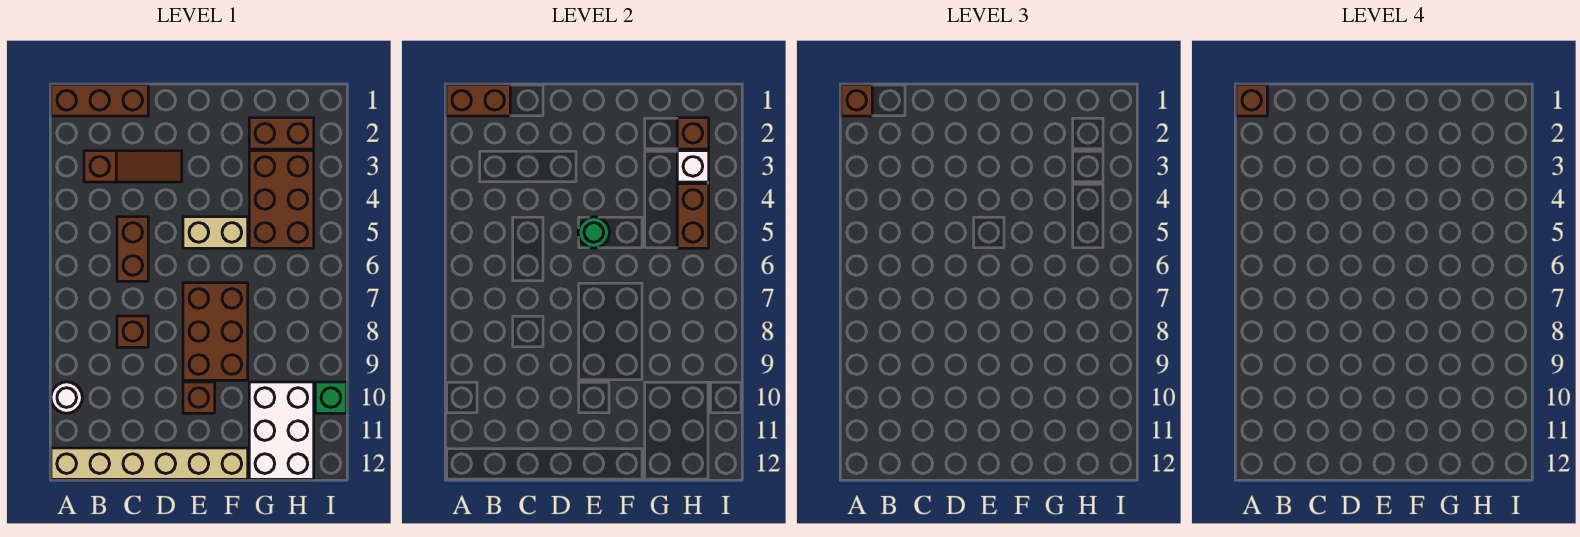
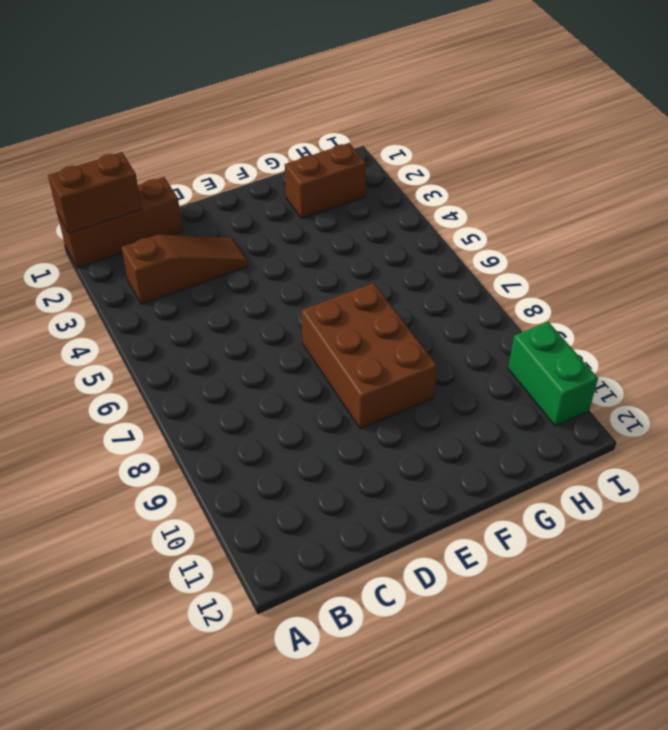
green brick I10:I11 level 1 -> green brick I10 level 1
none -> white round brick A10 level 1
none -> tan brick A12:F12 level 1
none -> brown brick C5:C6 level 1

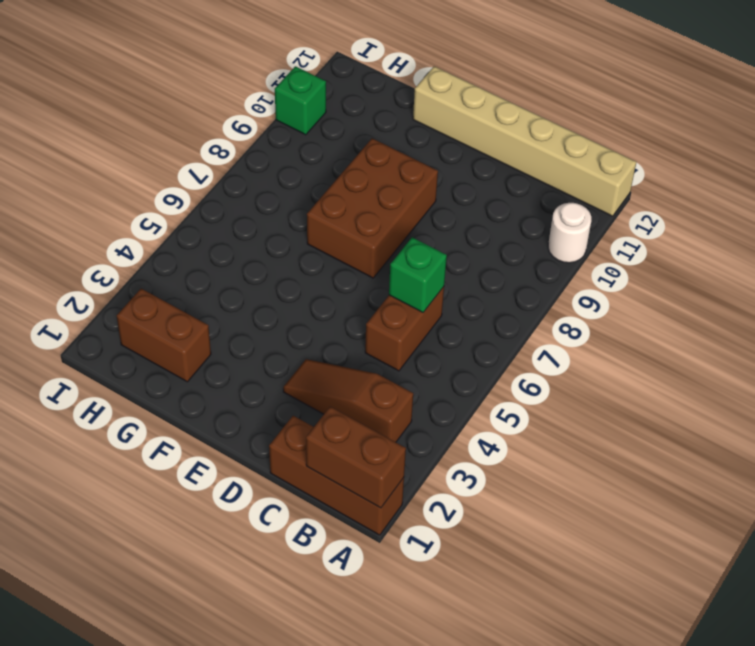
green brick C6 level 2 -> none
none -> brown brick C8 level 1
none -> tan brick E5:F5 level 1
none -> brown brick E10 level 1

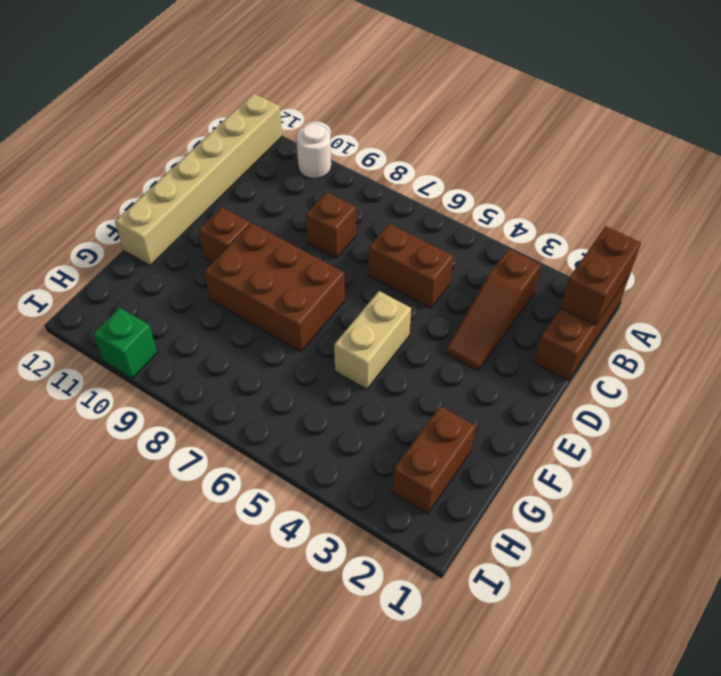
none -> brown brick G3:H5 level 1
none -> white brick G10:H12 level 1
none -> green round brick E5 level 2

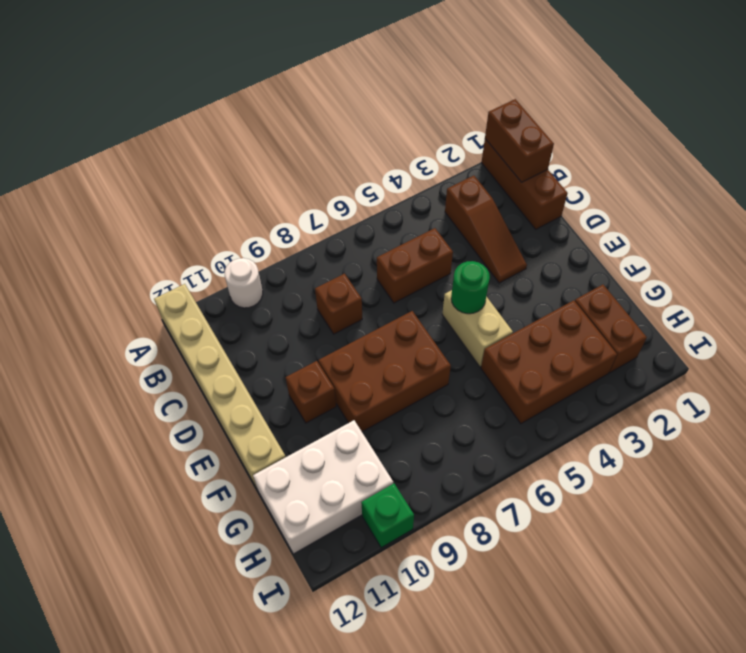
none -> brown brick H2 level 2
none -> white brick H3 level 2
none -> brown brick H4:H5 level 2

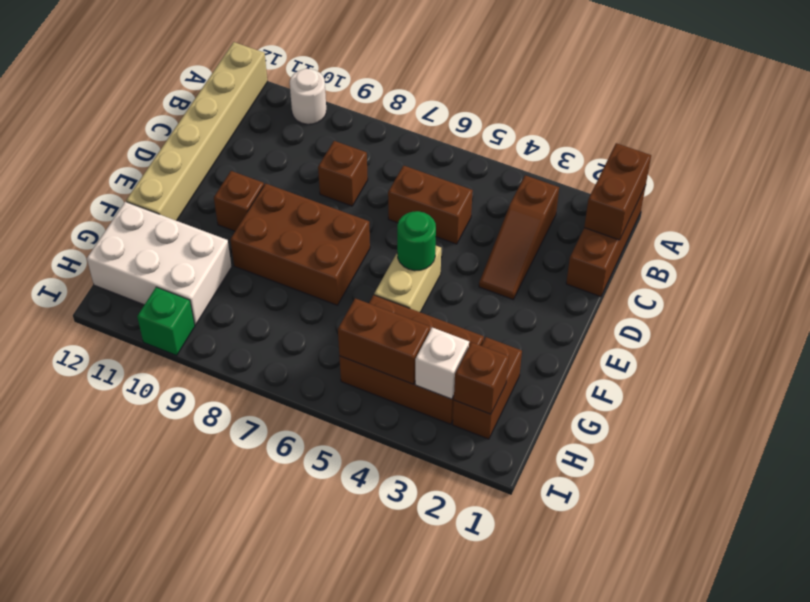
none -> brown brick A1 level 3
none -> brown brick A1 level 4

